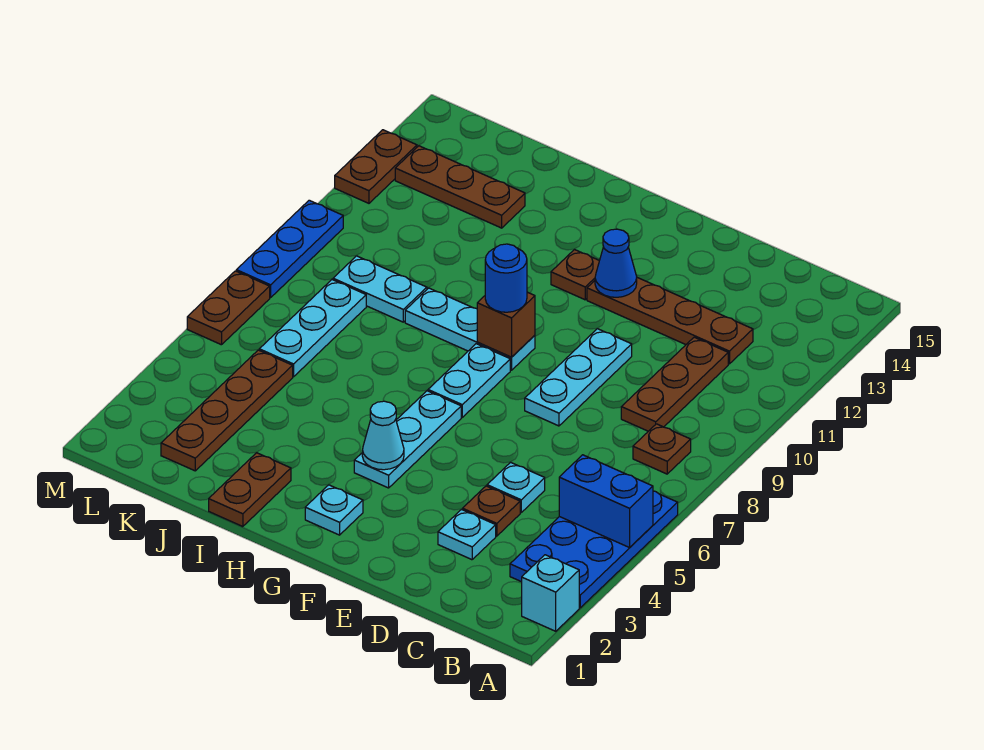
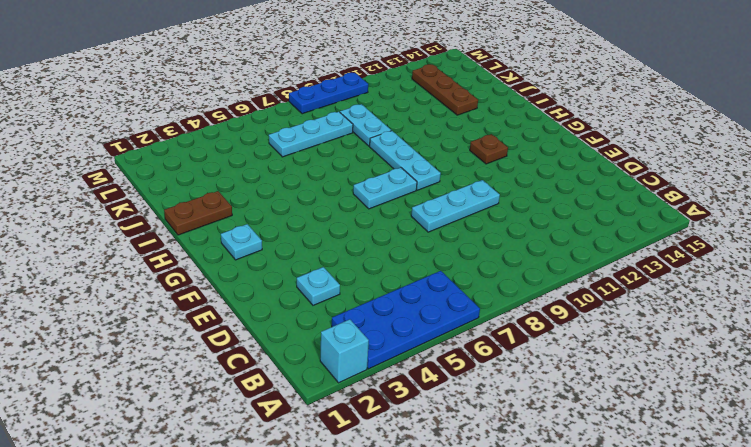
none -> brown plate B8 level 1
none -> brown plate C9:C11 level 1
none -> brown plate C12:F12 level 1

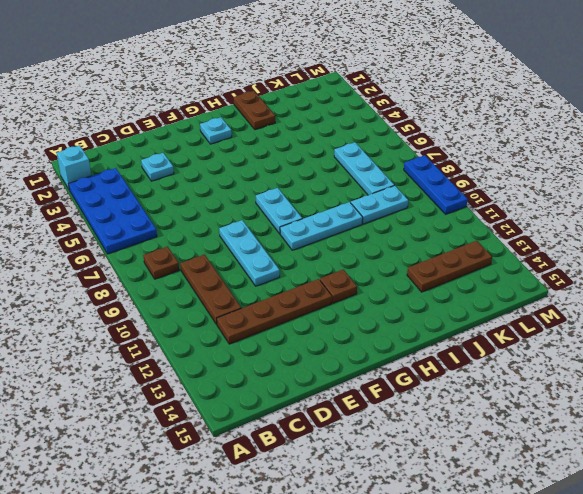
none -> brown plate D4 level 1
none -> cyan plate D5 level 1
none -> cyan plate G4:G6 level 1

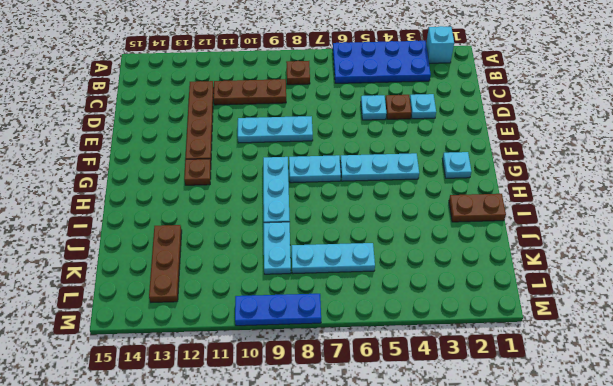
none -> brown plate K2:K5 level 1
none -> brown plate M6:M7 level 1
none -> brown plate M12:M13 level 1

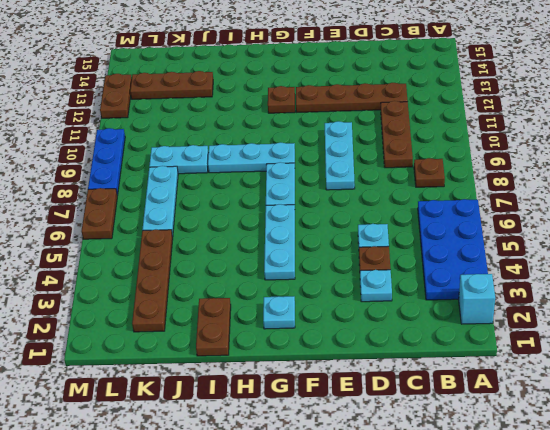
none -> blue brick A5:B5 level 2
none -> blue cone F12 level 2
none -> cyan cone G4 level 2

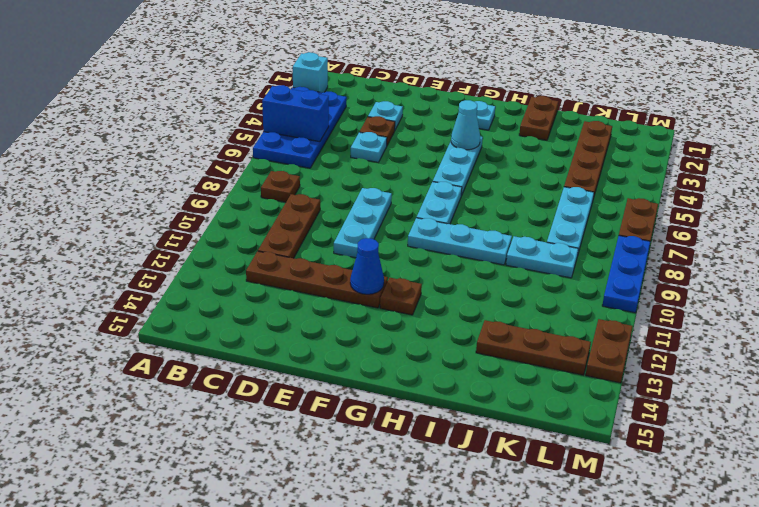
none -> brown brick G9 level 2
none -> blue round brick G9 level 3

